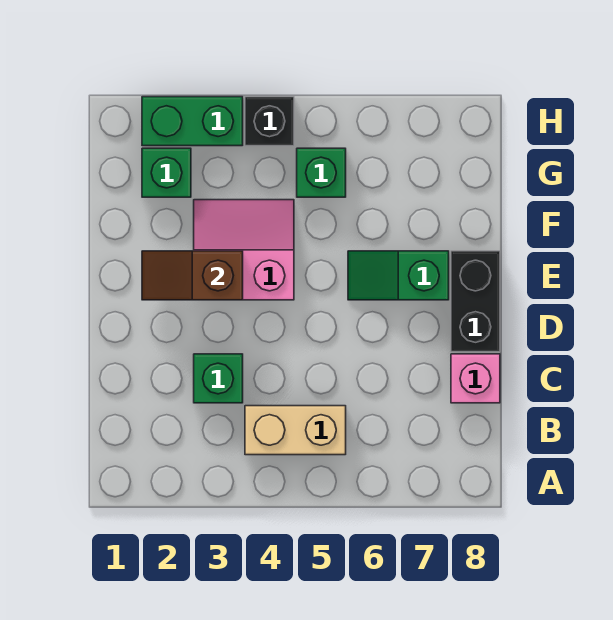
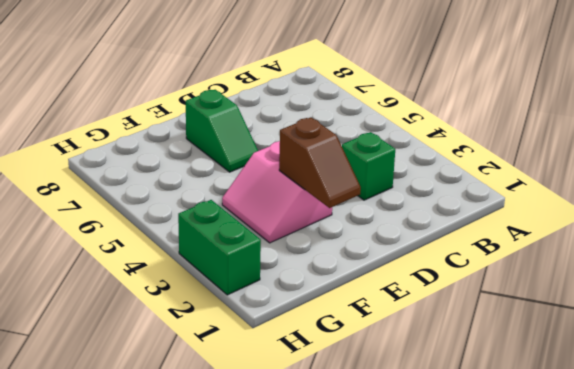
none -> tan brick B4:B5 level 1
none -> pink brick C8 level 1

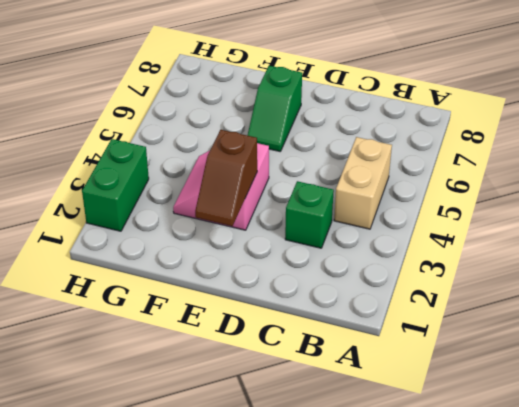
none -> pink brick C8 level 1
none -> black brick D8:E8 level 1

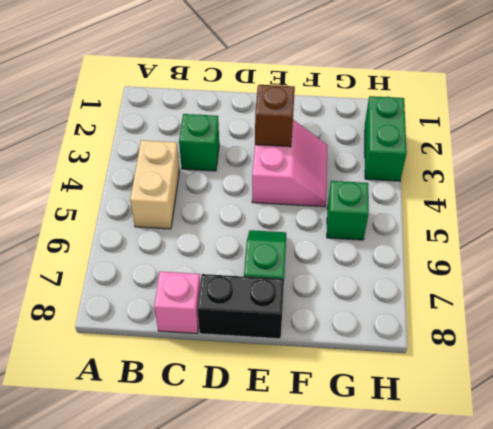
none -> green brick G2 level 1
none -> black brick H4 level 1

